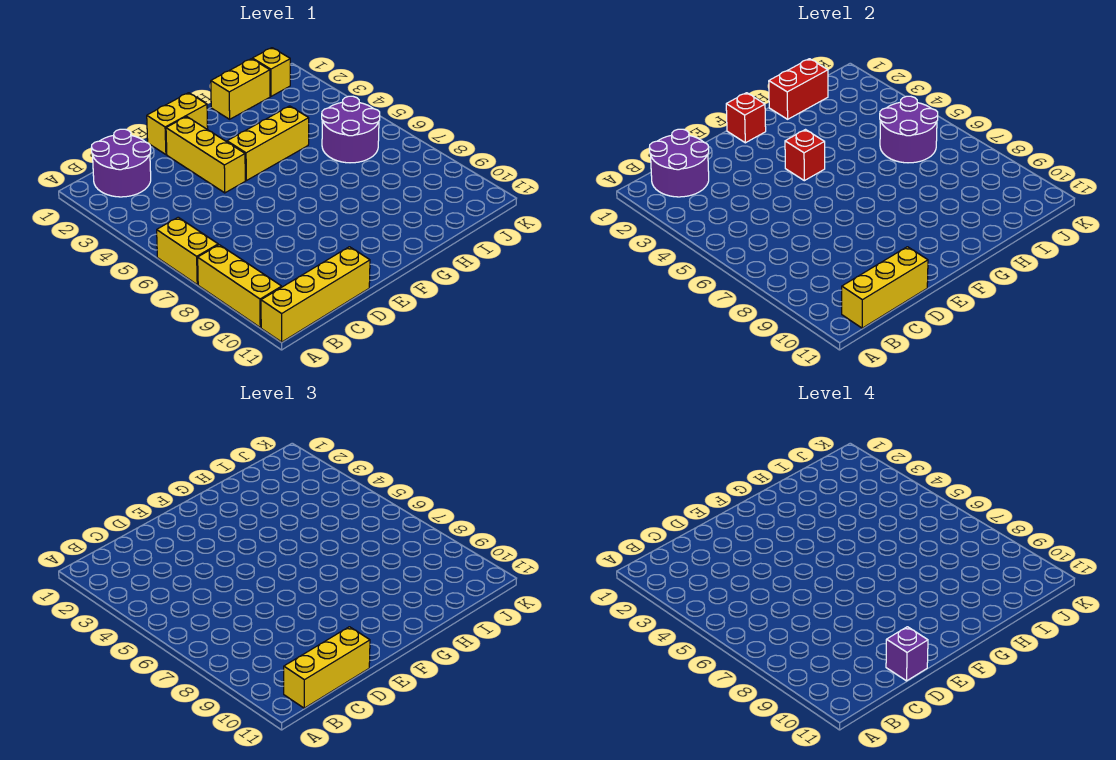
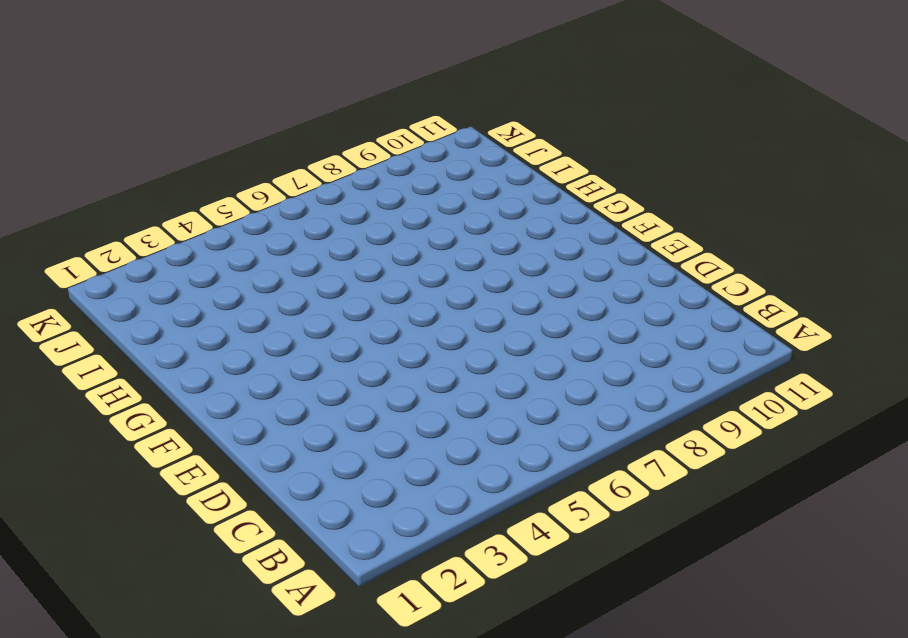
none -> yellow brick A6:A7 level 1
none -> yellow brick A8:A10 level 1
none -> yellow brick A11:D11 level 1

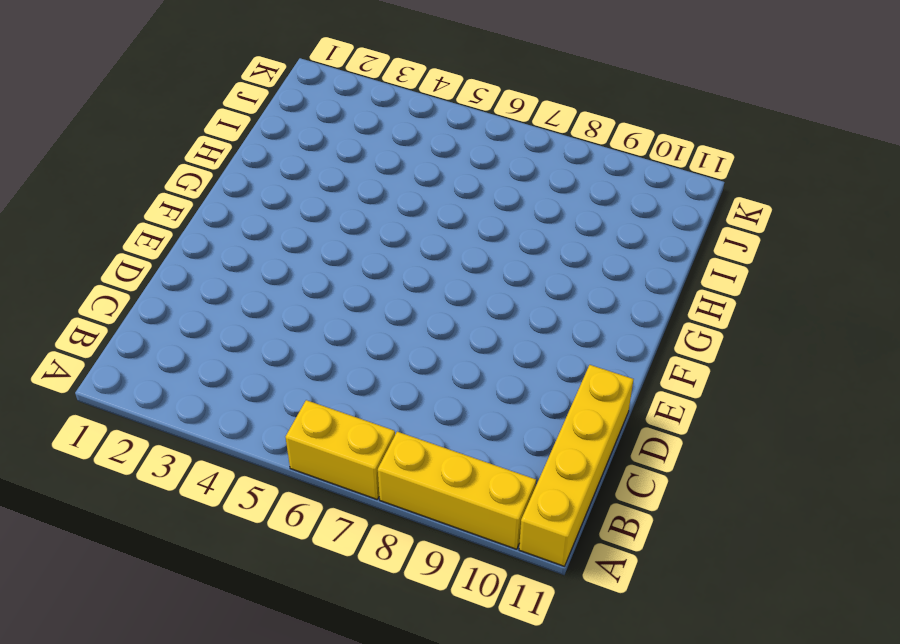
none -> purple round brick B1:C2 level 1
none -> yellow brick E1:F1 level 1
none -> yellow brick E2:E4 level 1

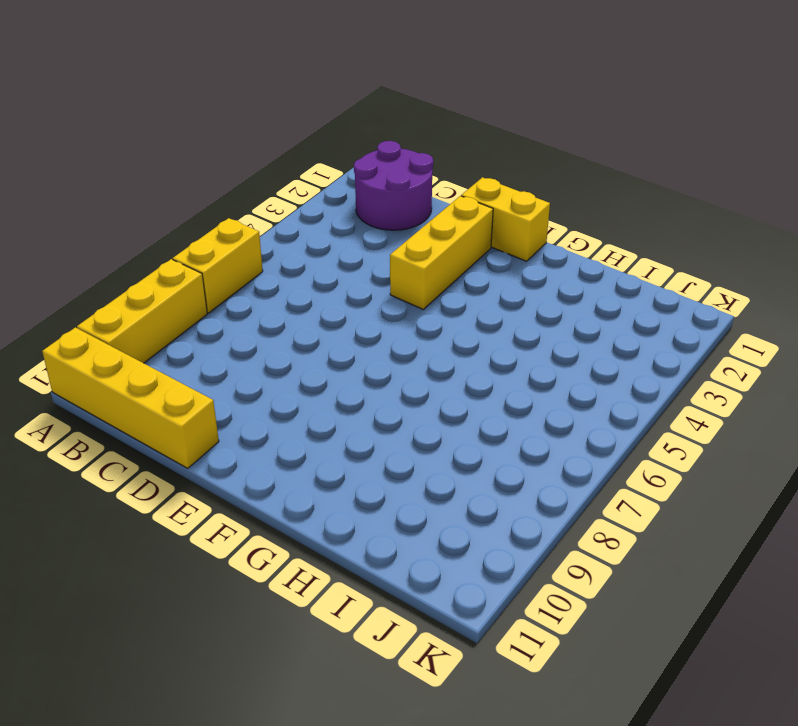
none -> yellow brick F4:H4 level 1
none -> yellow brick H1:I1 level 1
none -> purple round brick I5:J6 level 1

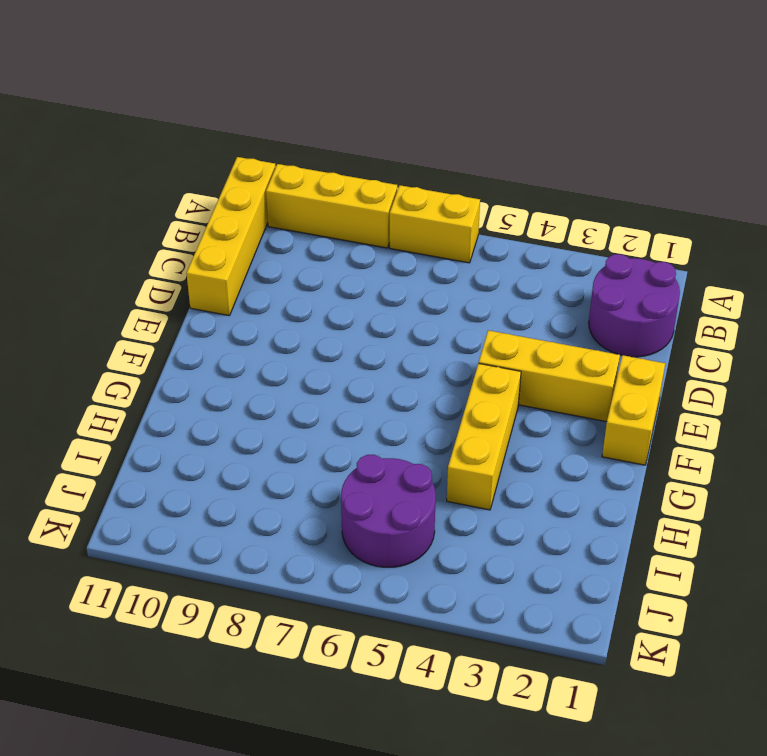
none -> yellow brick H1:I1 level 1
none -> yellow brick J1 level 1
none -> purple round brick B1:C2 level 2

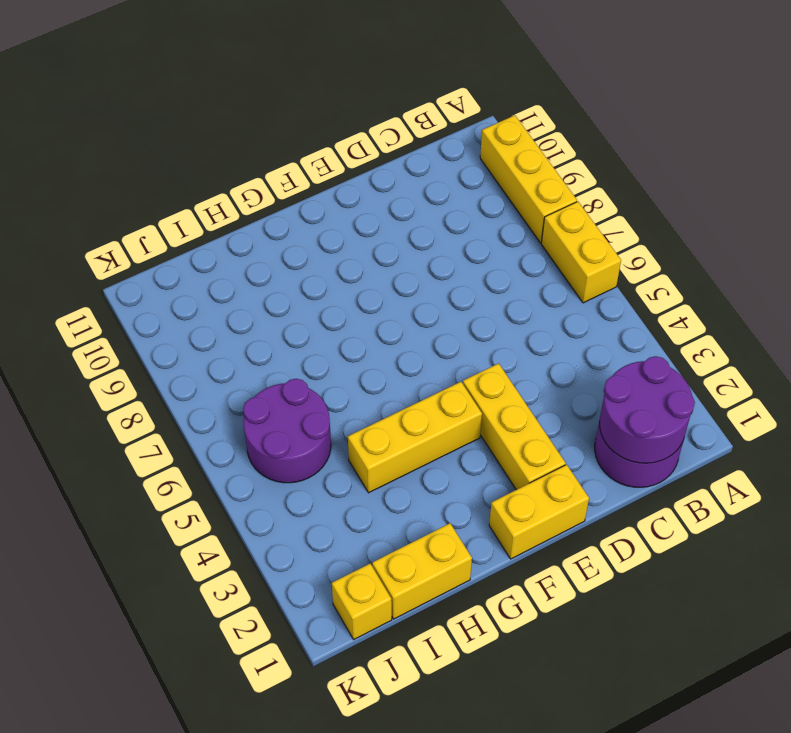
none -> yellow brick A11:D11 level 1
none -> yellow brick B11:D11 level 2
none -> red brick F1 level 2

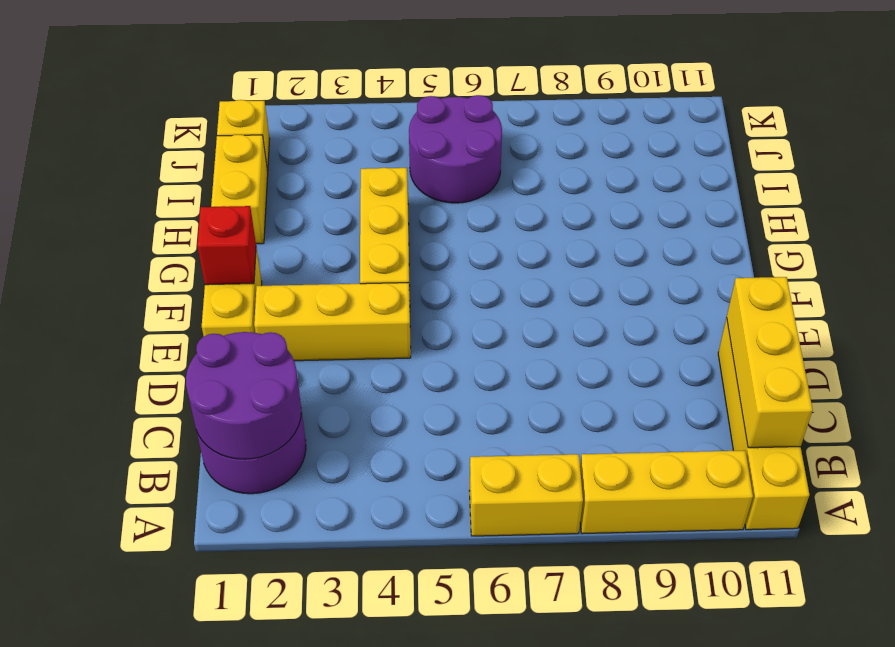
none -> red brick F4 level 2
none -> red brick H1:I1 level 2
none -> purple round brick I5:J6 level 2

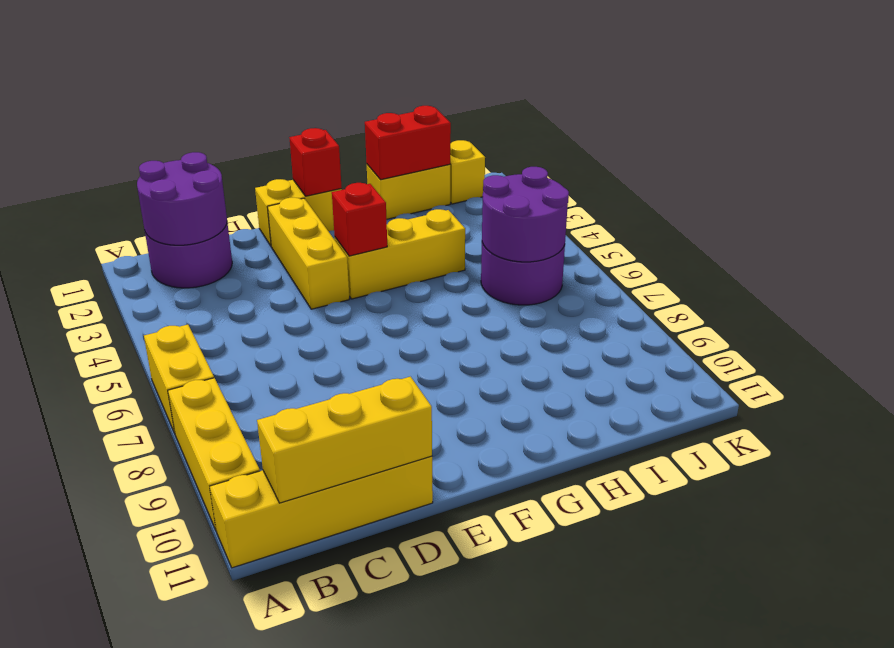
none -> yellow brick B11:D11 level 3
none -> purple brick D11 level 4

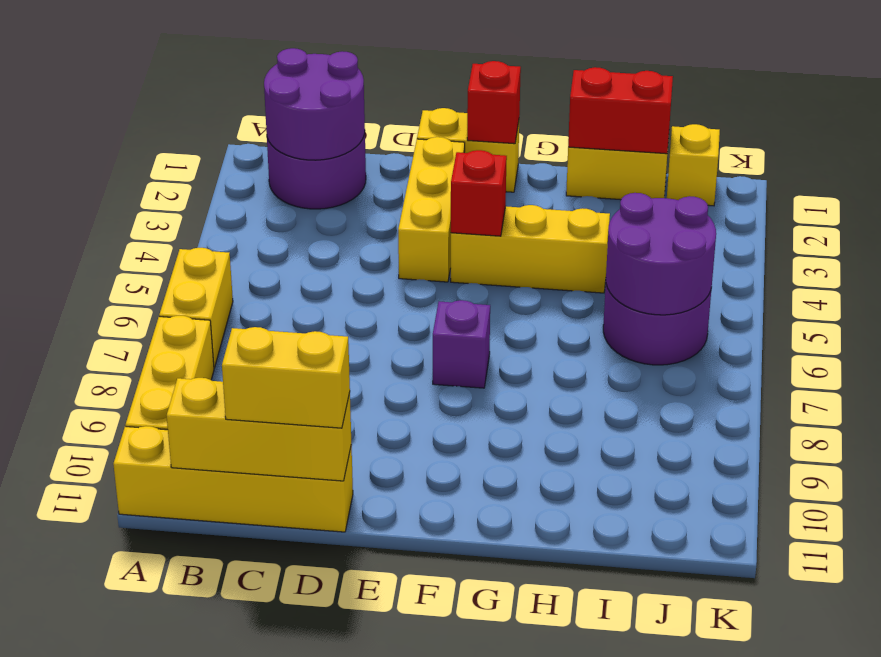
yellow brick C11:D11 level 3 -> yellow brick B11:D11 level 3
purple brick F7 level 1 -> purple brick D11 level 4

